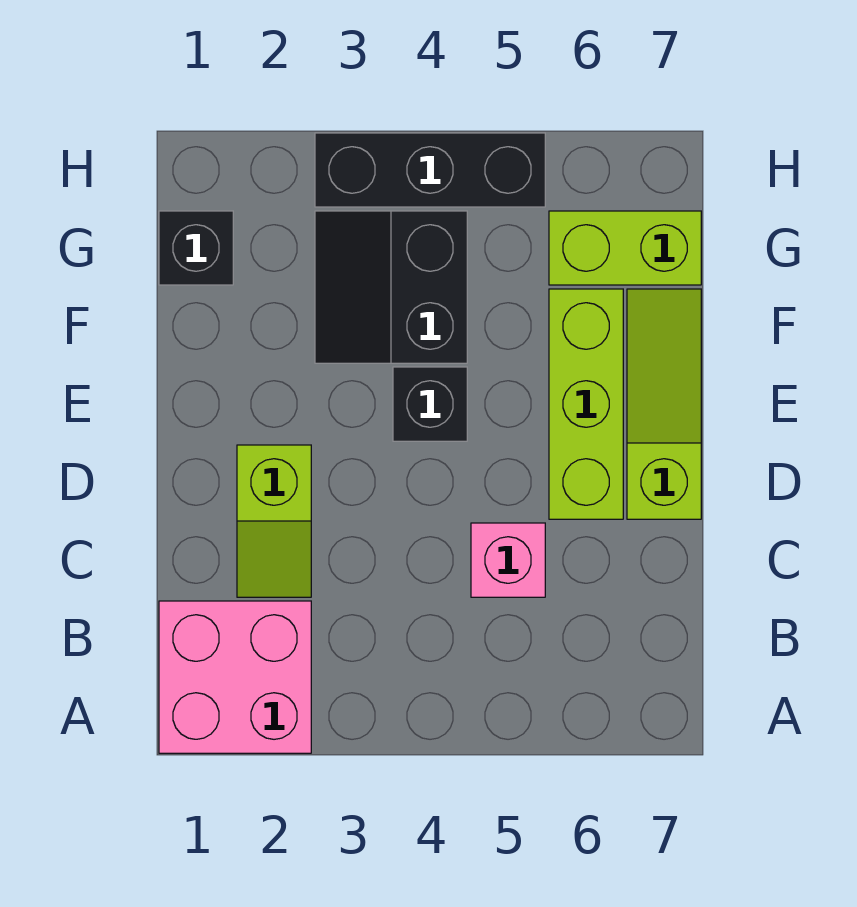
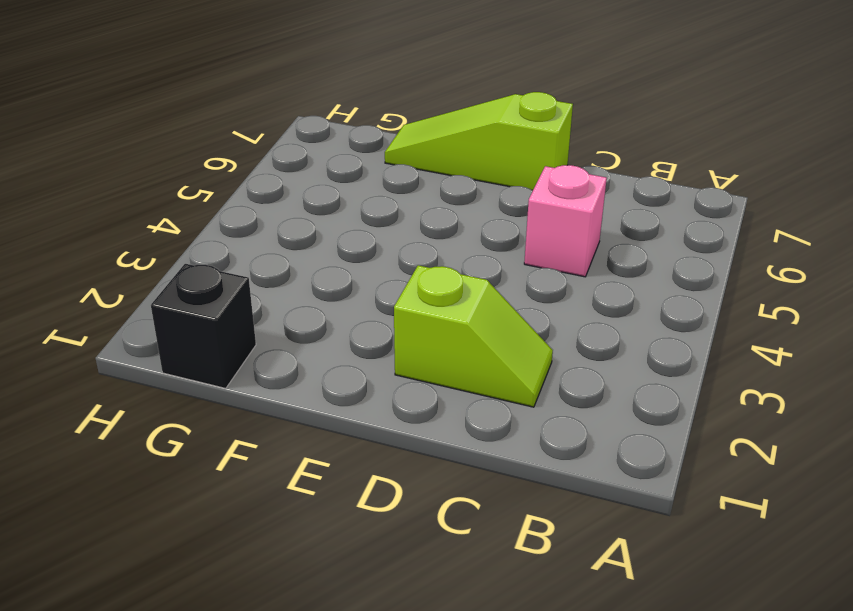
none -> pink brick A1:B2 level 1
none -> lime brick D6:F6 level 1

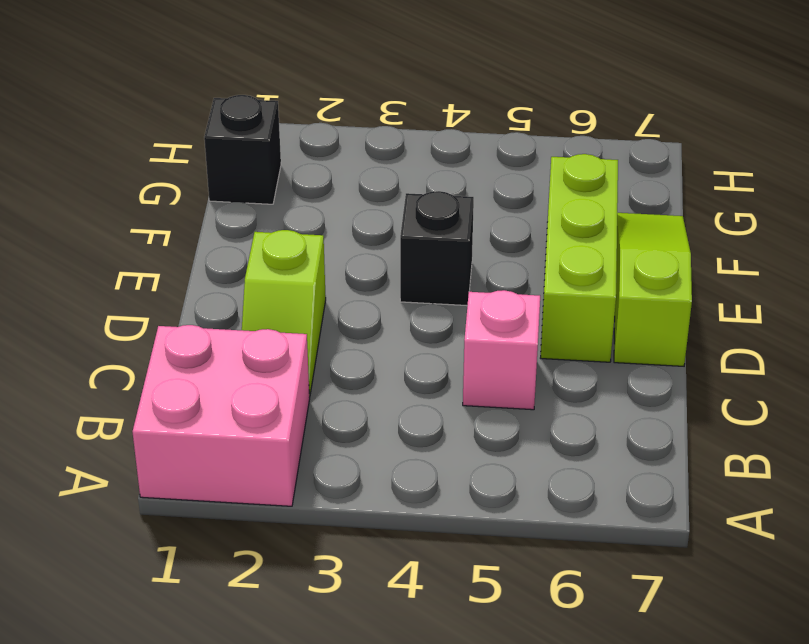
none -> black slope F3:G4 level 1 top 4
none -> lime brick G6:G7 level 1

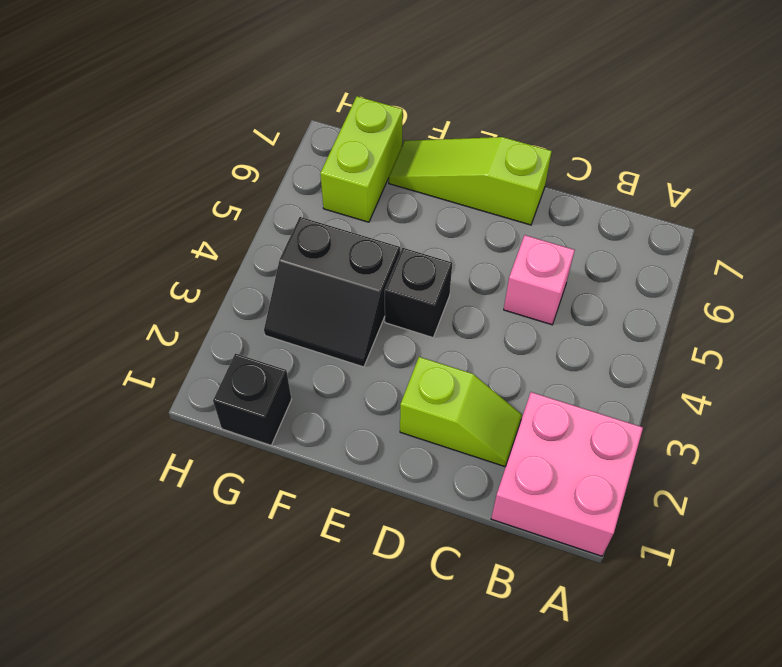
none -> lime brick D6:F6 level 1
none -> black brick H3:H5 level 1

